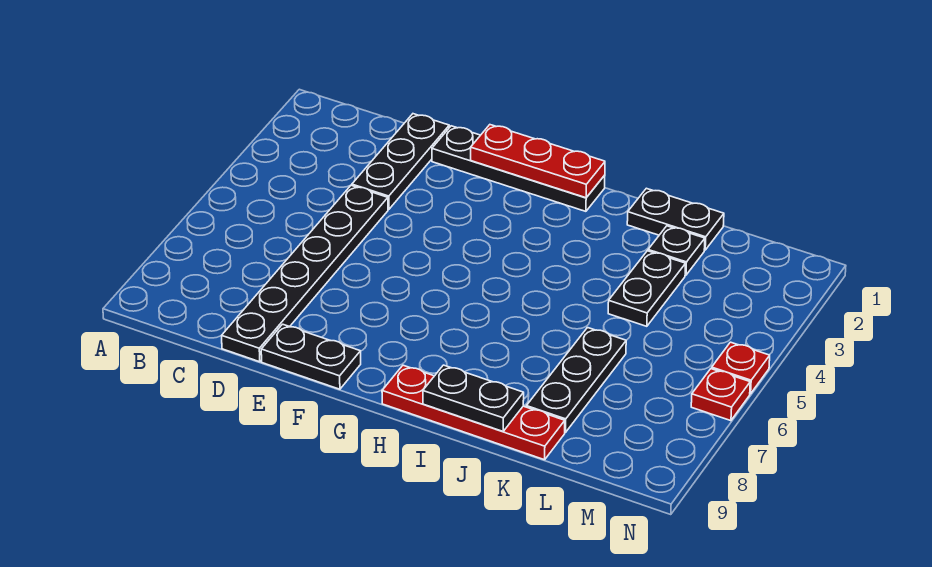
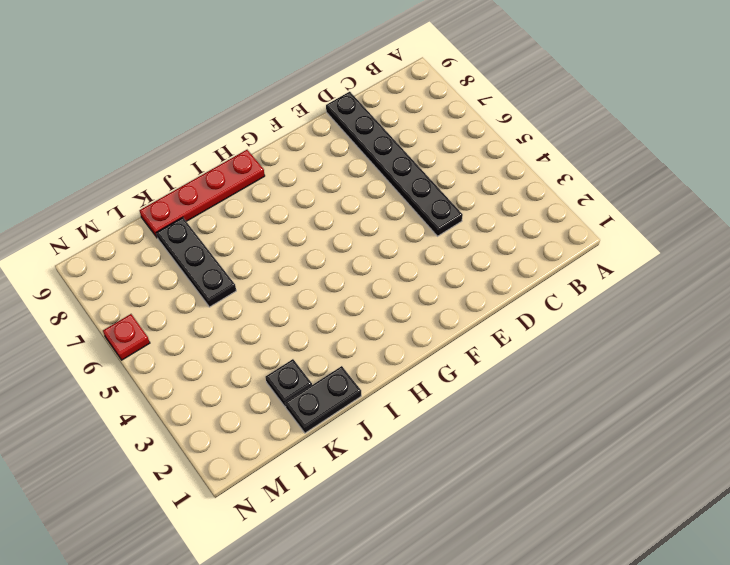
none -> black plate D1:D3 level 1
none -> black plate E1:H1 level 1
none -> black plate E9:F9 level 1

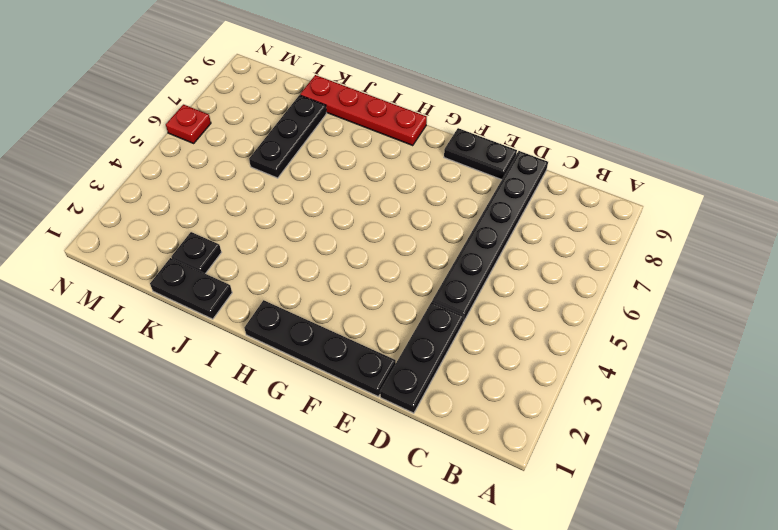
none -> black plate K3:K4 level 1
none -> red plate N5 level 1
none -> red plate F1:H1 level 2

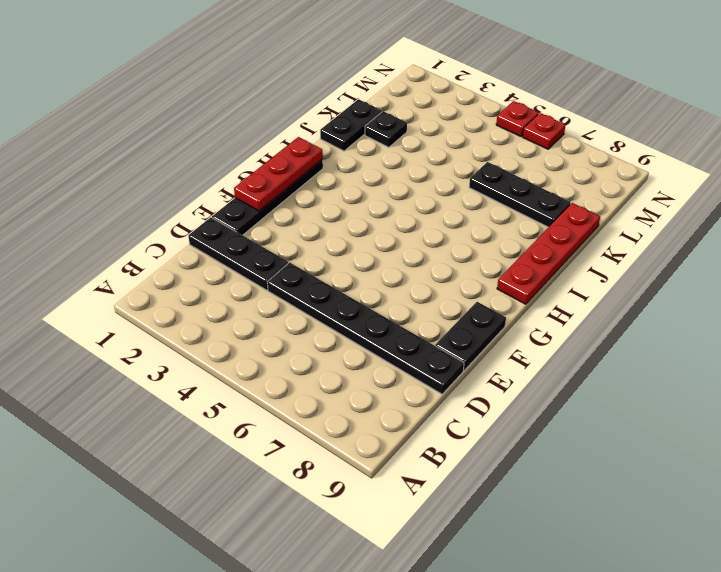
none -> black plate K3:K4 level 1
none -> black plate I9:J9 level 2

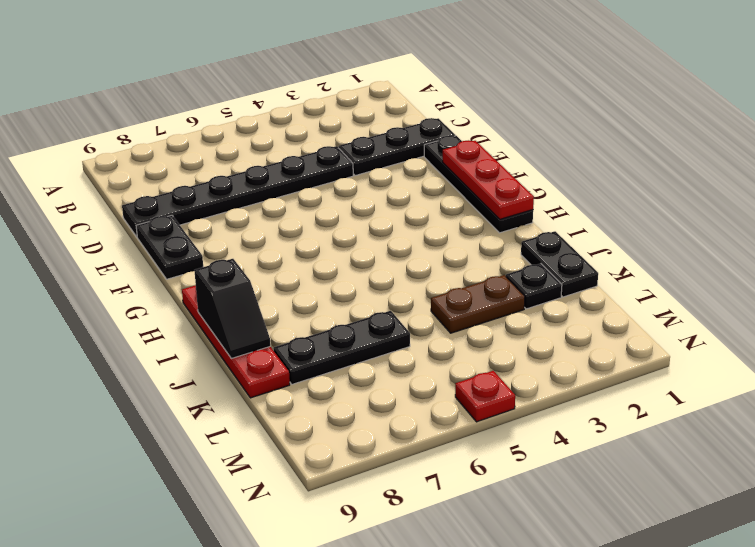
black slope I9:J9 level 2 top I -> black plate I9:J9 level 2
brown plate K3:K4 level 1 -> black plate K3:K4 level 1
none -> red plate N6 level 1

